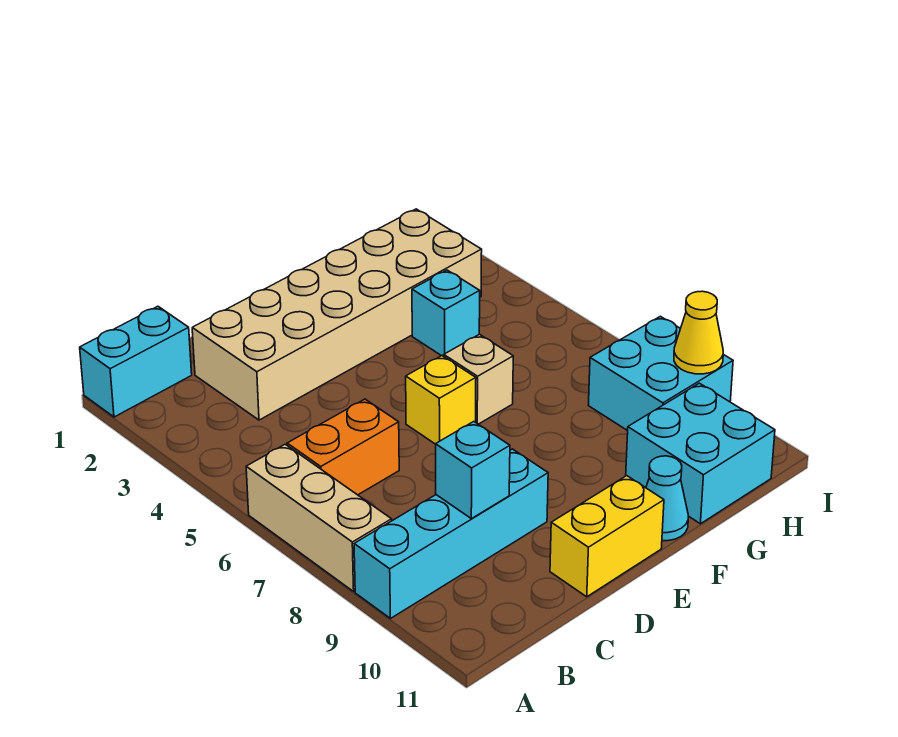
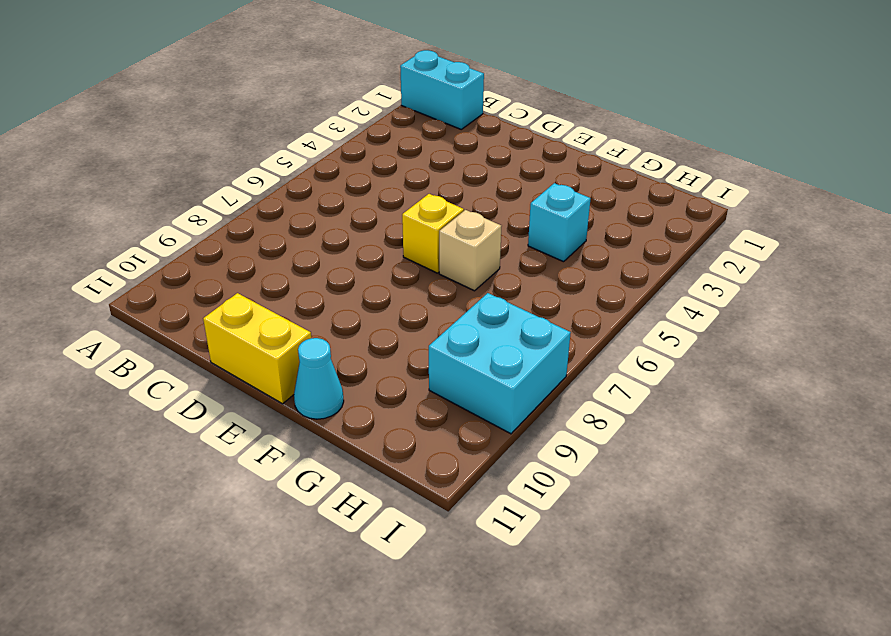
none -> tan brick A6:A8 level 1
none -> cyan brick A9:D9 level 1
none -> orange brick B6:C6 level 1

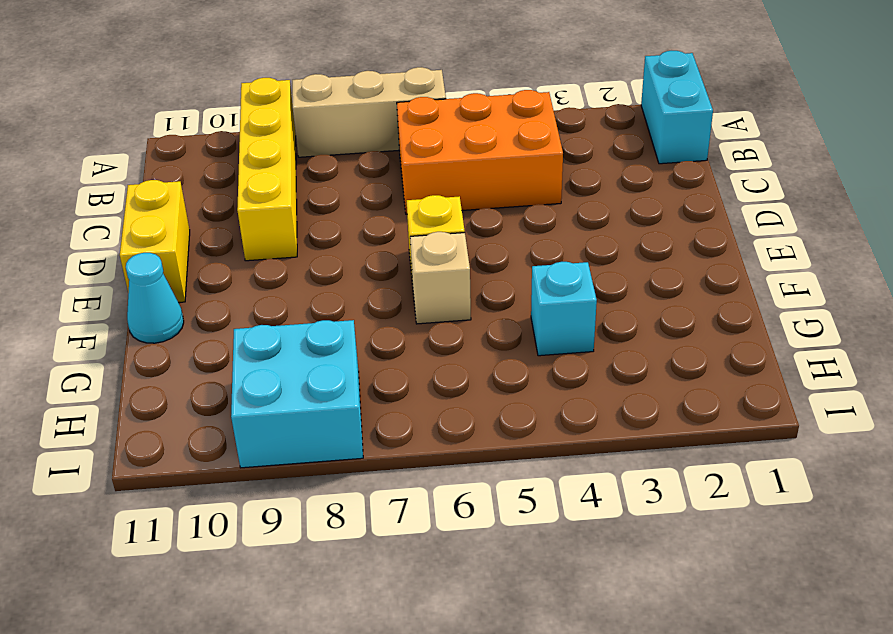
yellow brick A9:D9 level 1 -> cyan brick A9:D9 level 1
orange brick B4:C6 level 1 -> orange brick B6:C6 level 1
none -> tan brick C2:H3 level 1
none -> cyan brick G10:H11 level 1
none -> cyan brick C9 level 2

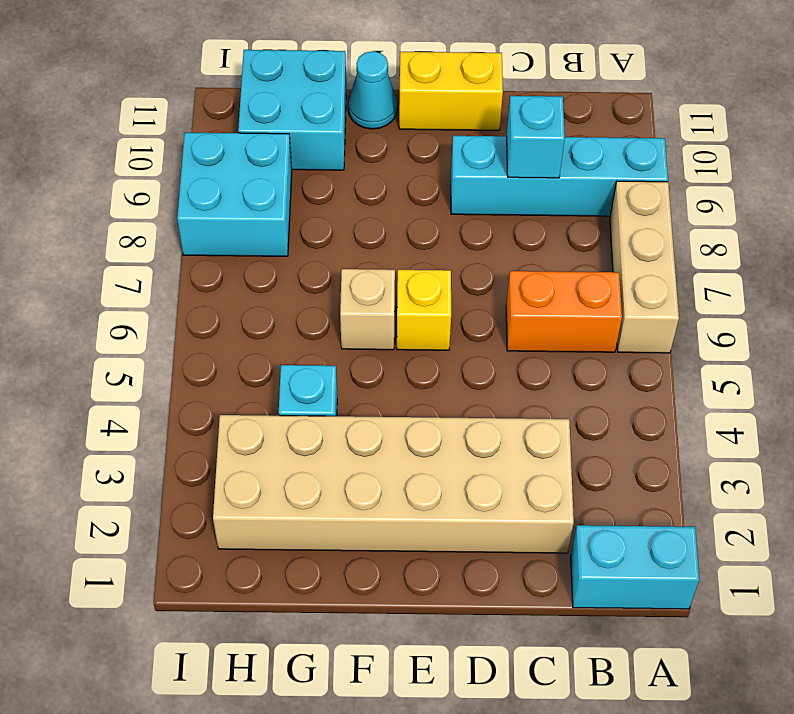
none -> yellow cone I9 level 2

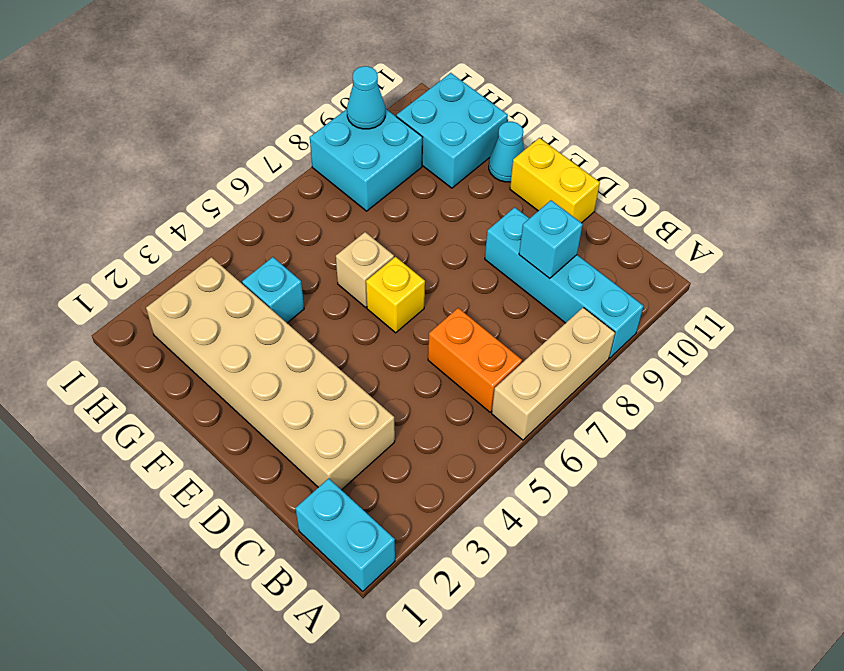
cyan cone I9 level 2 -> yellow cone I9 level 2

